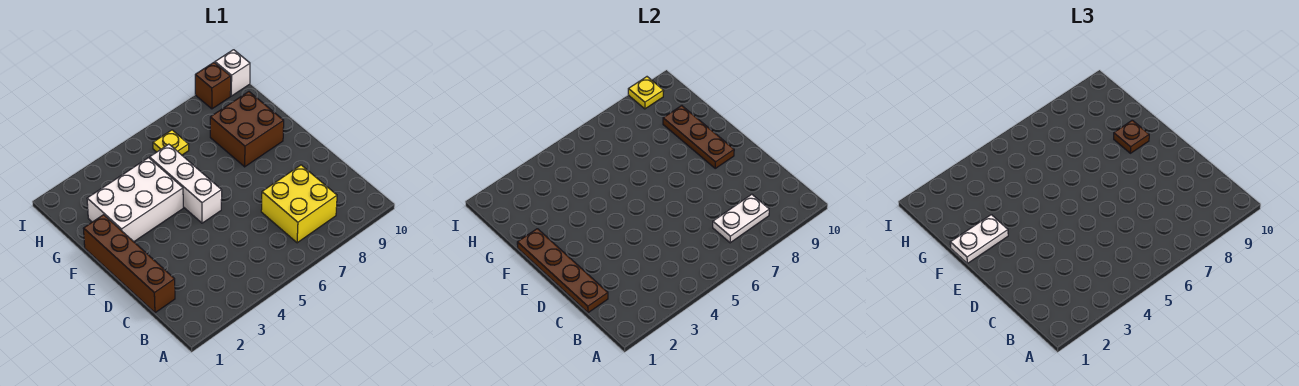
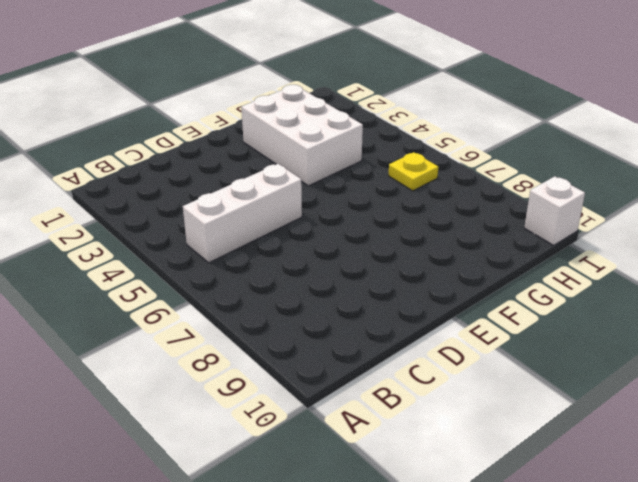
white brick B5:D5 level 1 -> white brick E5:G5 level 1
none -> yellow brick B7:C8 level 1
none -> brown brick C1:F1 level 1
none -> brown brick F8:G9 level 1

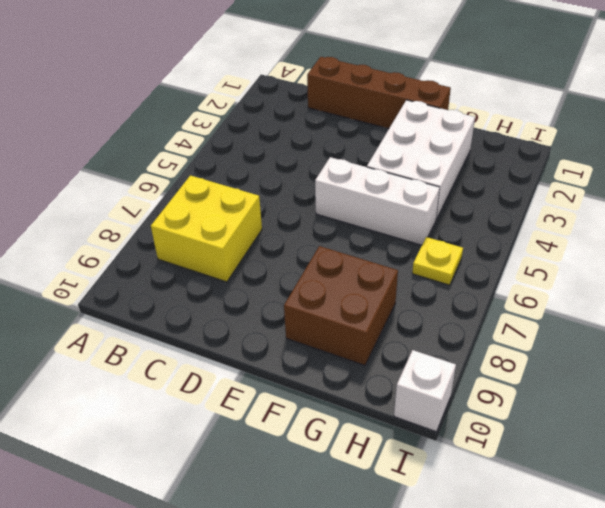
none -> brown brick I9 level 1
none -> white plate B7:B8 level 2
none -> brown plate C1:F1 level 2

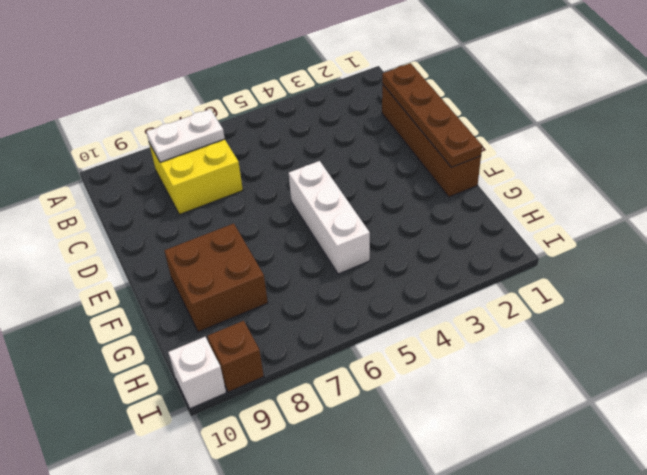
none -> white brick F2:G4 level 1
none -> yellow plate H6 level 1
none -> brown plate E9:G9 level 2

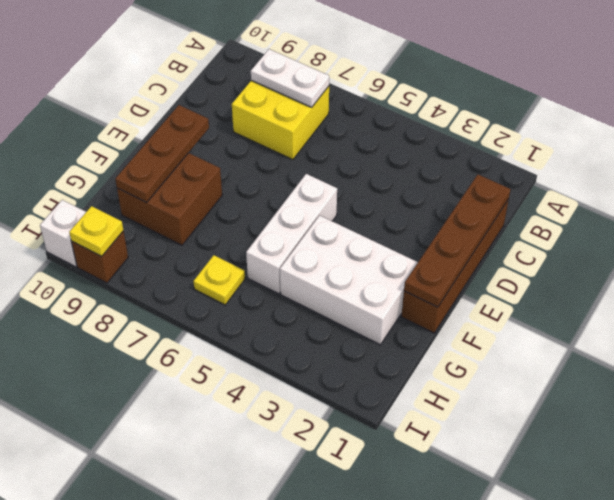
none -> white plate F1:F2 level 3
none -> brown plate F9 level 3

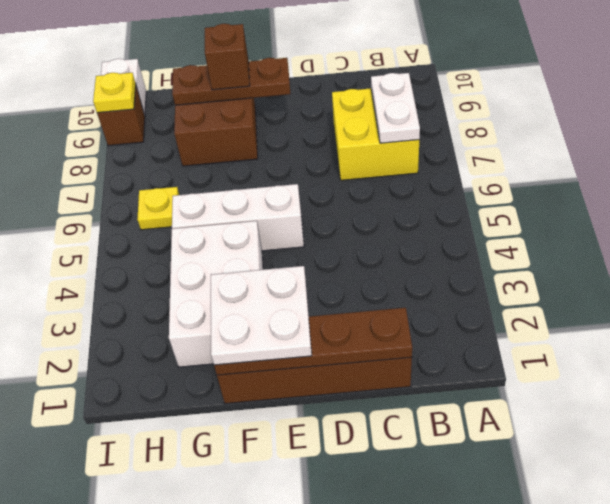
white plate E1:F2 level 3 -> white plate F1:F2 level 3
brown brick F9 level 3 -> brown plate F9 level 3

